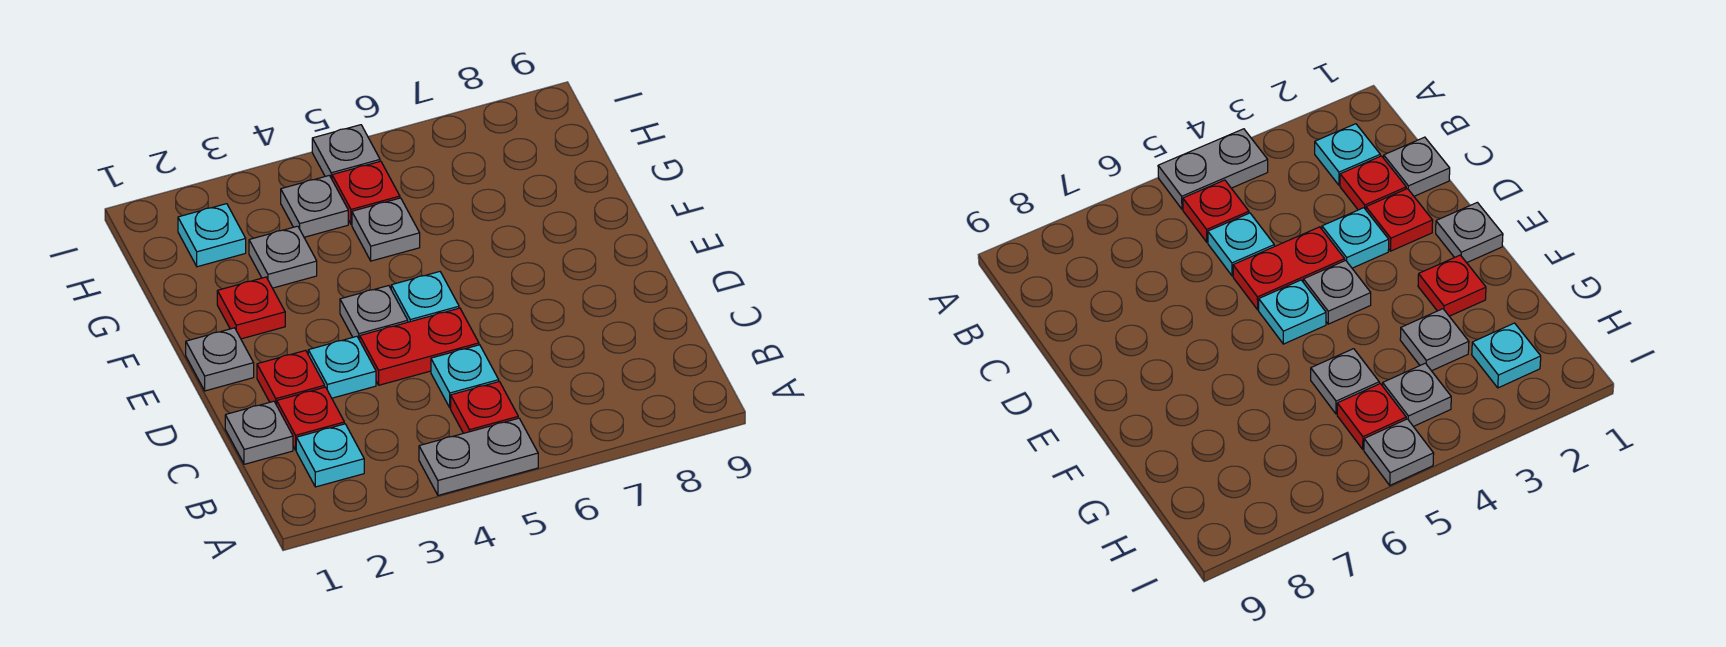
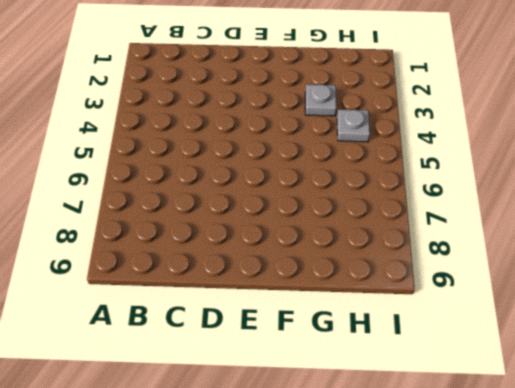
none -> grey plate A4:A5 level 1
none -> cyan plate B2 level 1
none -> red plate B5 level 1

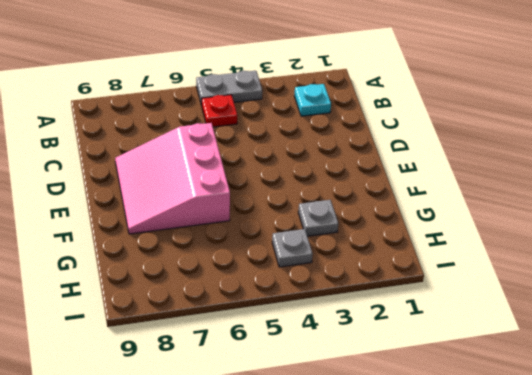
pink slope D6:F8 level 1 top 6 -> none
none -> grey plate C1 level 1
none -> red plate C2 level 1
none -> cyan plate C5 level 1

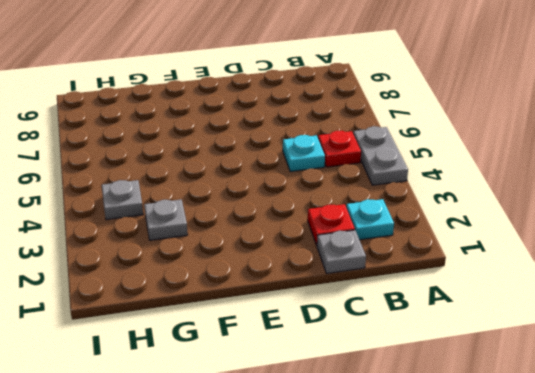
none -> red plate D2 level 1
none -> cyan plate D3 level 1
none -> red plate D4:D5 level 1

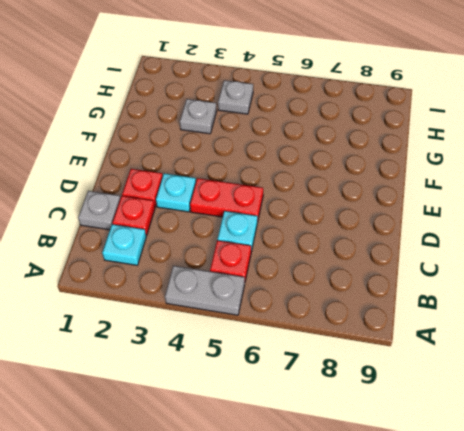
none -> grey plate E1 level 1
none -> grey plate E4 level 1
none -> cyan plate E5 level 1

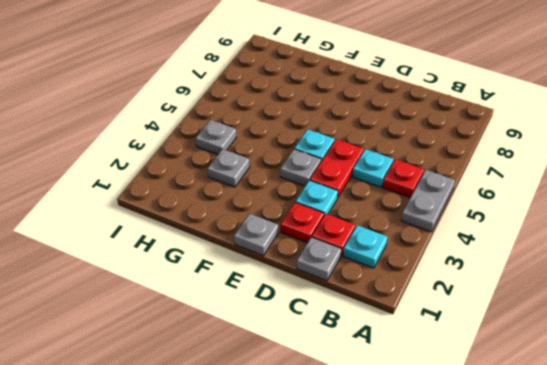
none -> red plate F2 level 1
none -> grey plate G5 level 1
none -> cyan plate H2 level 1

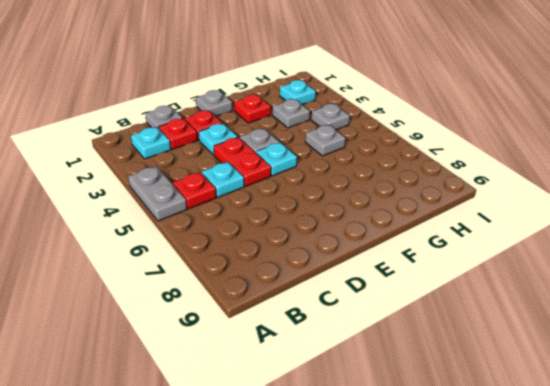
none -> red plate H5 level 1
none -> grey plate I5 level 1

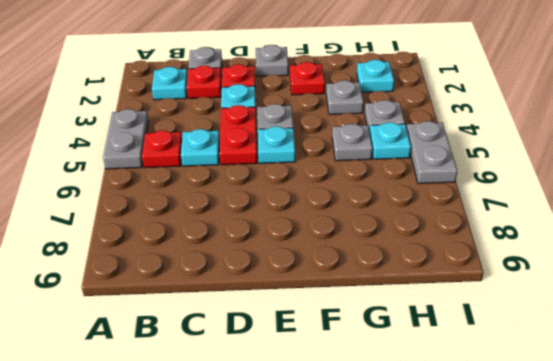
cyan plate H5 level 1 -> red plate H5 level 1
grey plate I5:I6 level 1 -> grey plate I5 level 1

